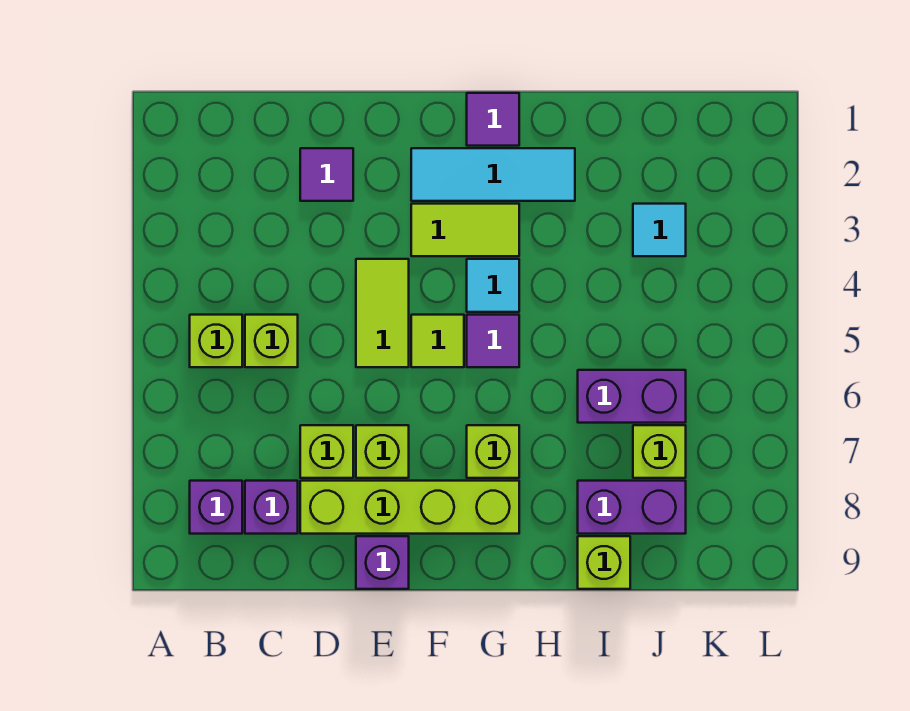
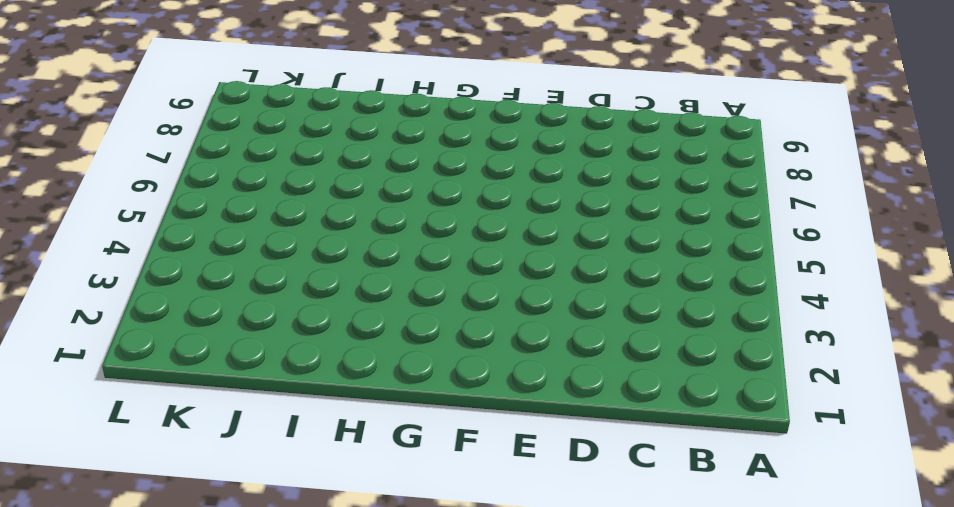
none -> lime brick B5 level 1
none -> purple brick B8 level 1
none -> lime brick C5 level 1

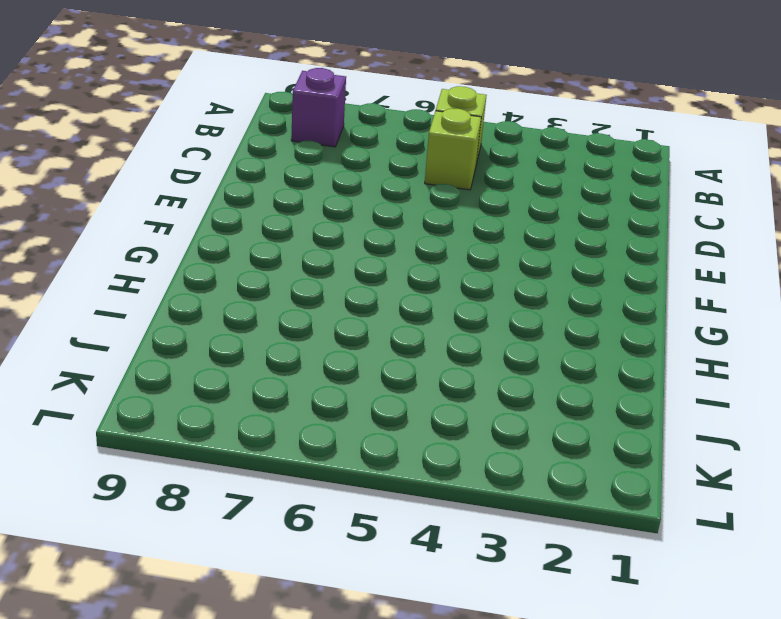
none -> purple brick C8 level 1
none -> purple tile D2 level 1
none -> lime brick D7 level 1

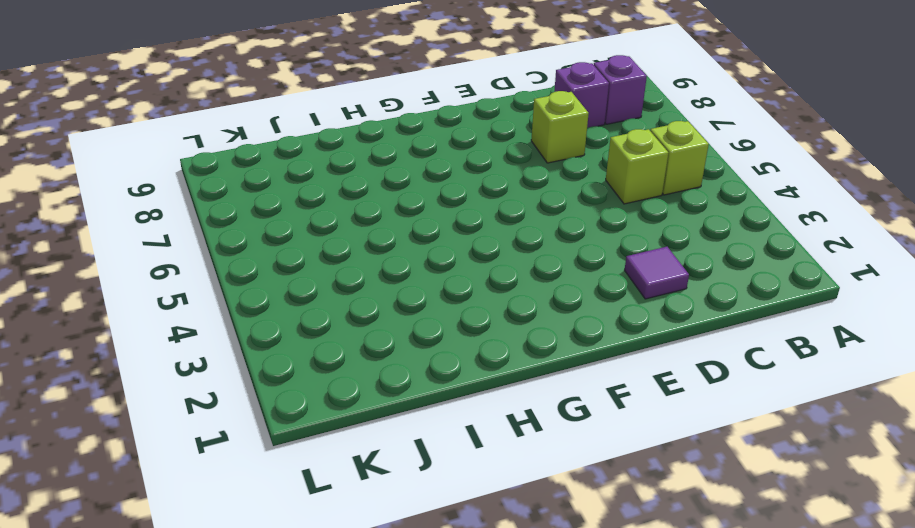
none -> lime brick D8:G8 level 1
none -> lime tile E4:E5 level 1
none -> lime brick E7 level 1

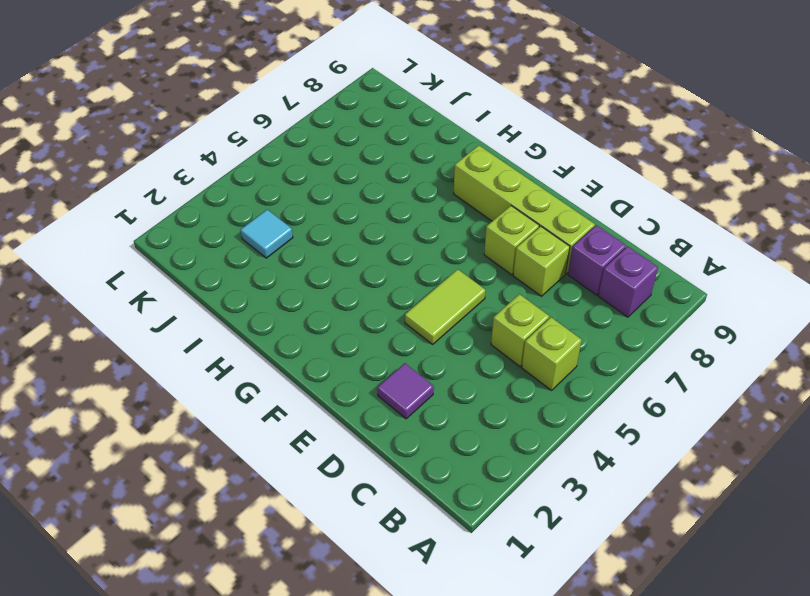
none -> purple brick E9 level 1
none -> cyan tile F2:H2 level 1
none -> lime tile F3:G3 level 1

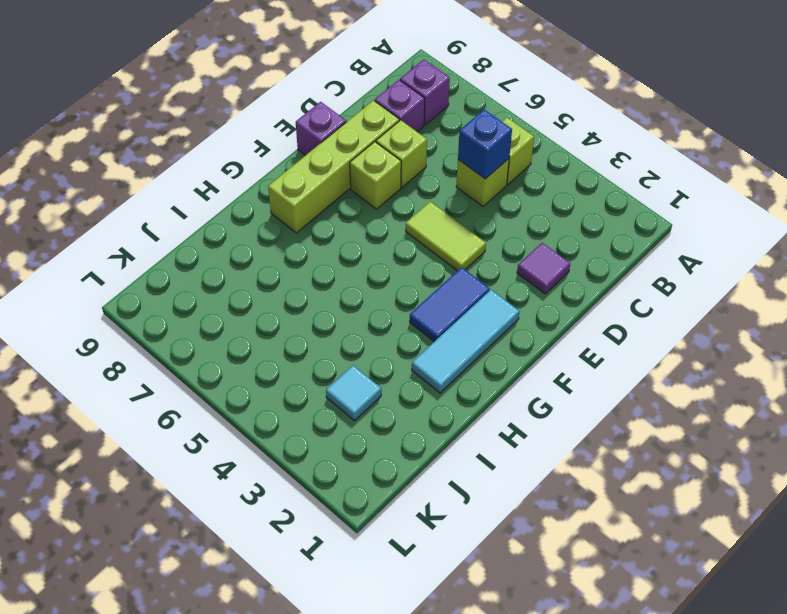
blue brick C5 level 2 -> none
blue tile F3:G3 level 1 -> lime tile F3:G3 level 1
none -> lime tile F5 level 1
none -> purple tile G1 level 1
none -> cyan tile G4 level 1

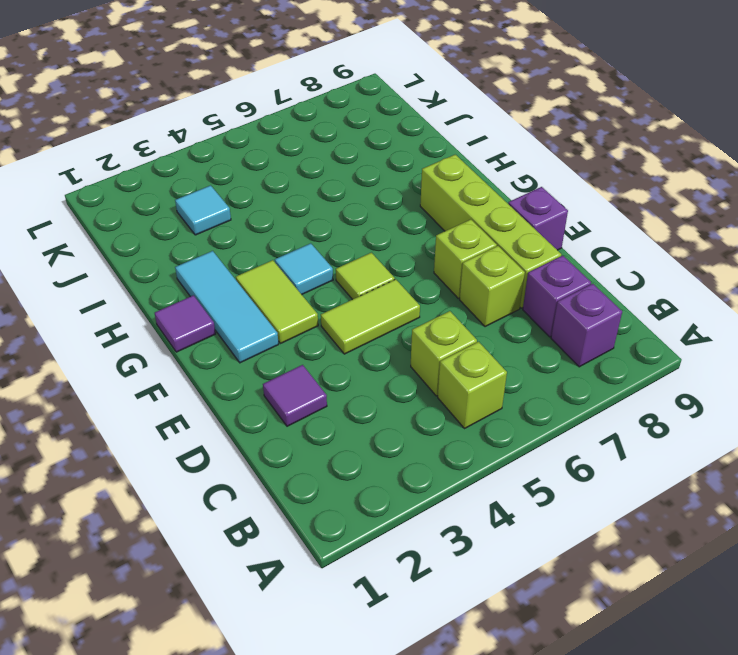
none -> purple tile G5 level 1
none -> lime brick G7 level 1
none -> purple brick I6:J6 level 1

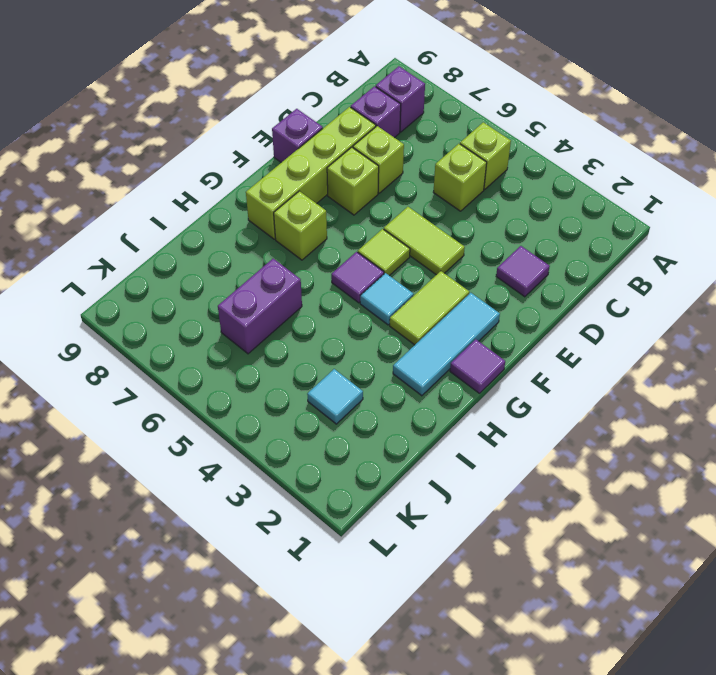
none -> purple brick I8:J8 level 1
none -> lime brick I9 level 1
none -> lime brick J7 level 1

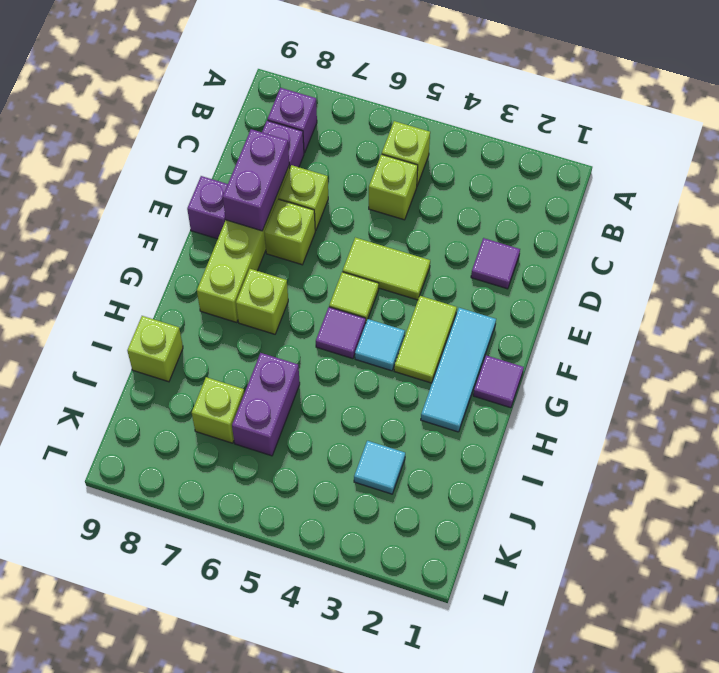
purple brick D8:E8 level 2 -> purple brick I8:J8 level 1

